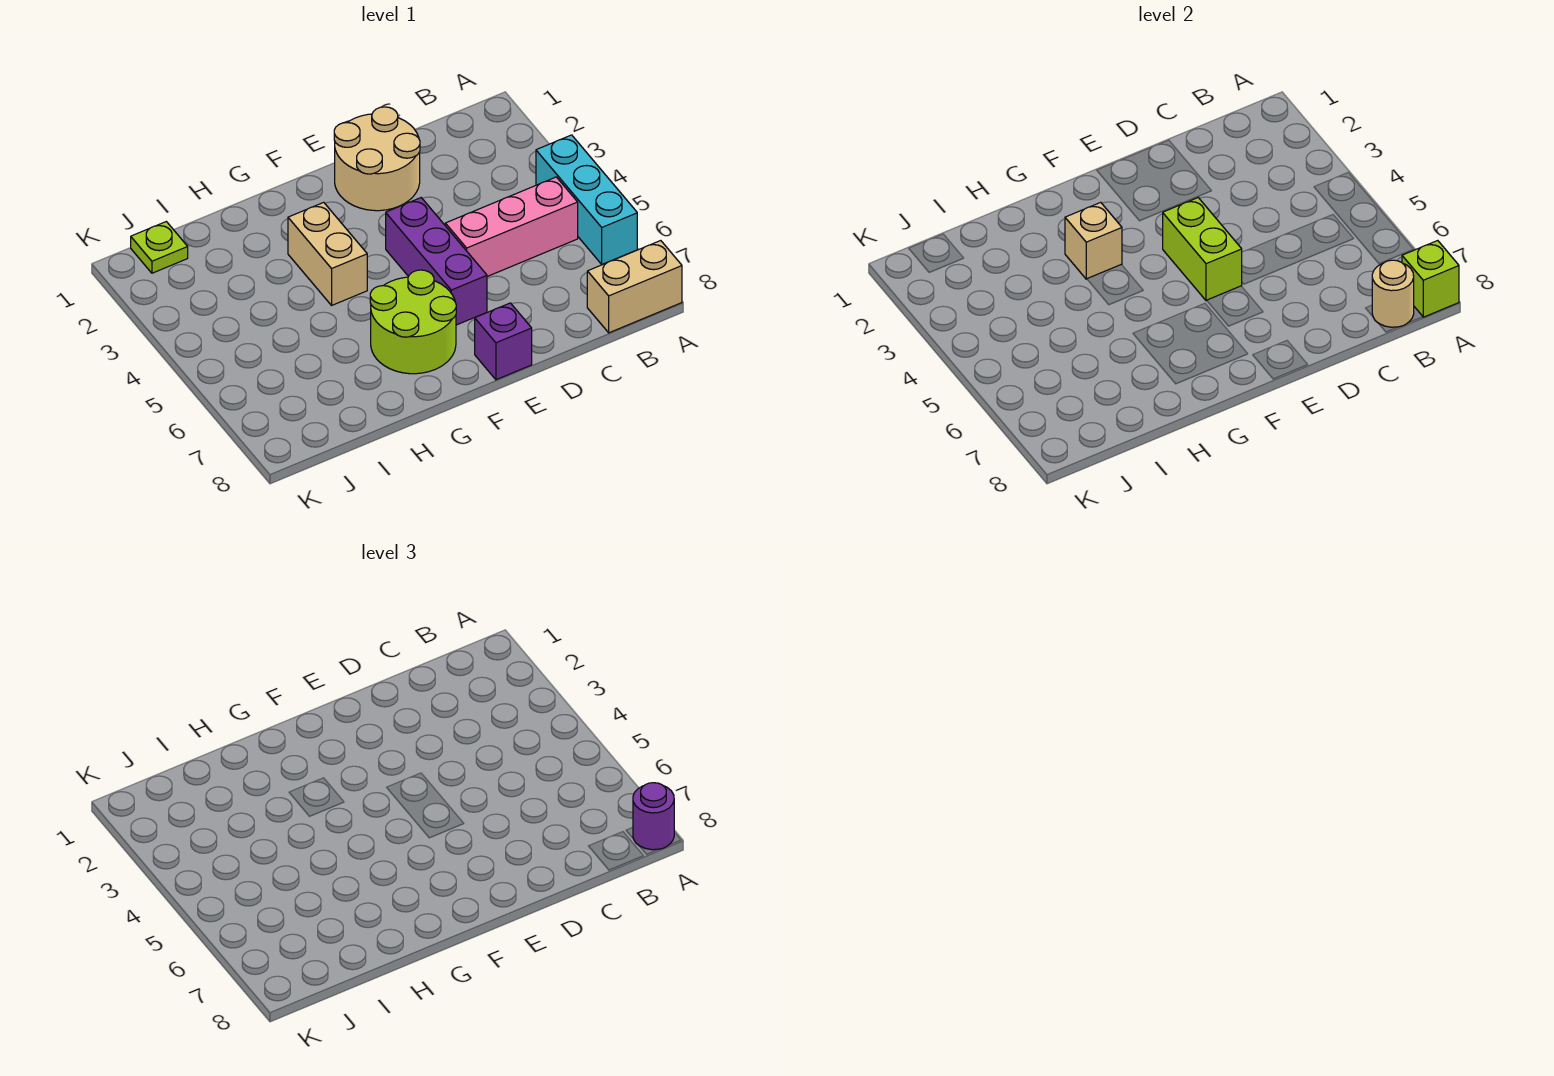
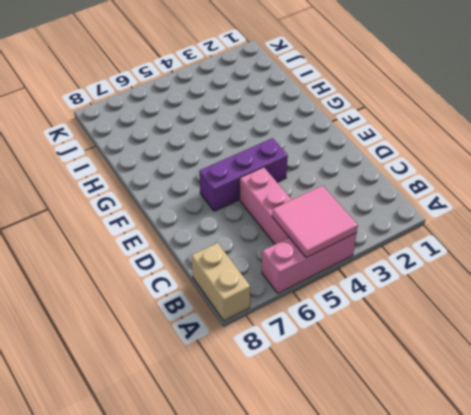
pink brick A4:A6 level 1 -> cyan brick A4:A6 level 1
pink tile A4:B5 level 2 -> none
none -> tan round brick D1:E2 level 1
none -> purple brick E8 level 1
none -> lime round brick F6:G7 level 1

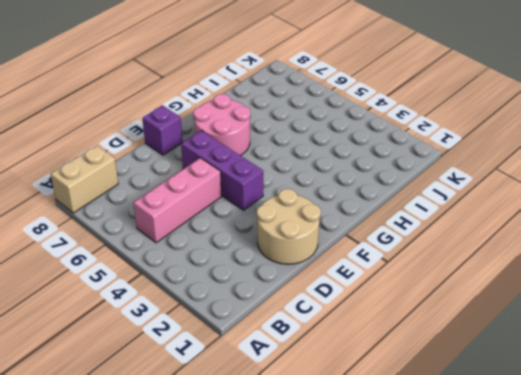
pink round brick F6:G7 level 1 -> lime round brick F6:G7 level 1
none -> cyan brick A4:A6 level 1
none -> tan brick G3:G4 level 1
none -> lime plate J1 level 1

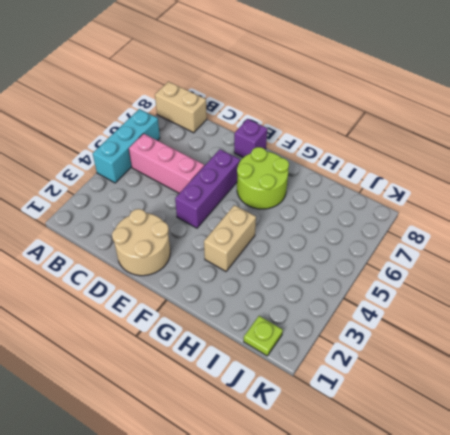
none -> lime brick A8 level 2
none -> tan round brick B8 level 2
none -> lime brick E4:E5 level 2

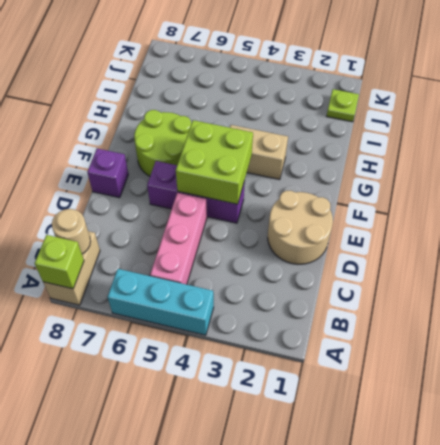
lime brick E4:F5 level 2 -> lime brick E4:E5 level 2
none -> tan brick G3 level 2
none -> purple round brick A8 level 3

